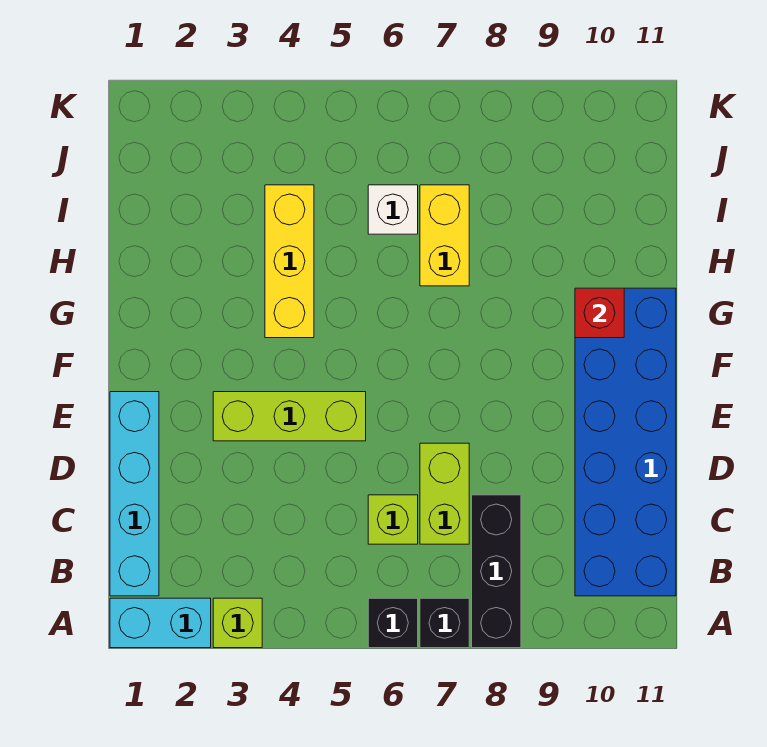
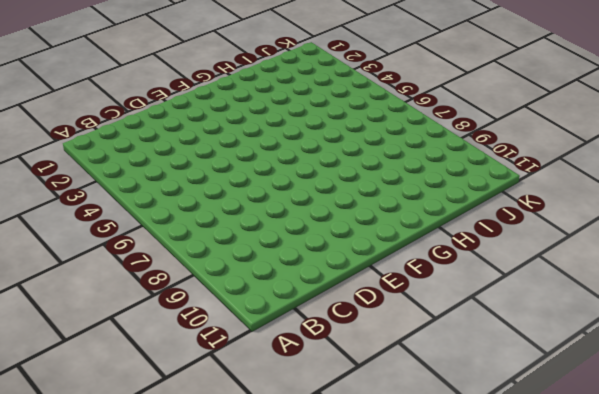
none -> cyan brick A1:A2 level 1
none -> lime brick A3 level 1
none -> black brick A6 level 1

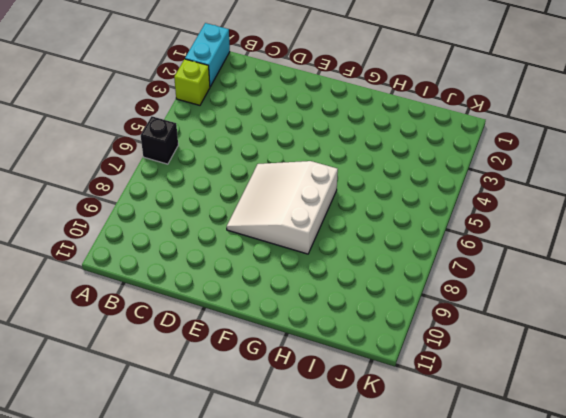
white slope E6:G8 level 1 top G -> none
none -> black brick A7 level 1
none -> black brick A8:C8 level 1
none -> cyan brick B1:E1 level 1

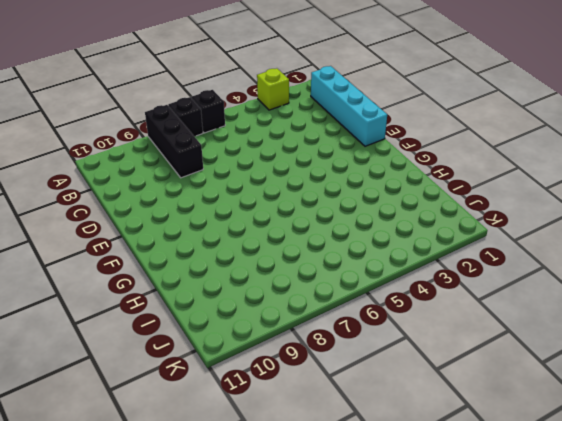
none -> cyan brick A1:A2 level 1
none -> blue brick B10:G11 level 1
none -> lime brick C6 level 1

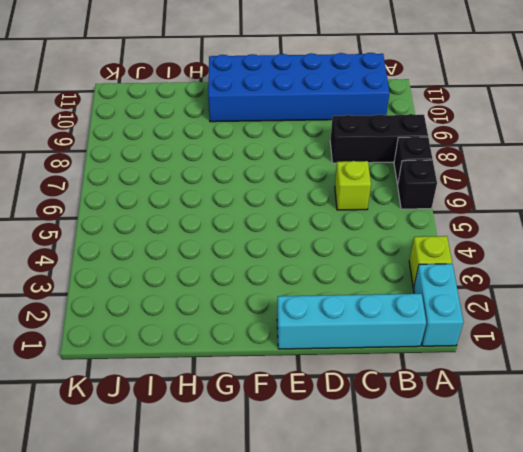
none -> lime brick C7:D7 level 1
none -> lime brick E3:E5 level 1
none -> yellow brick G4:I4 level 1

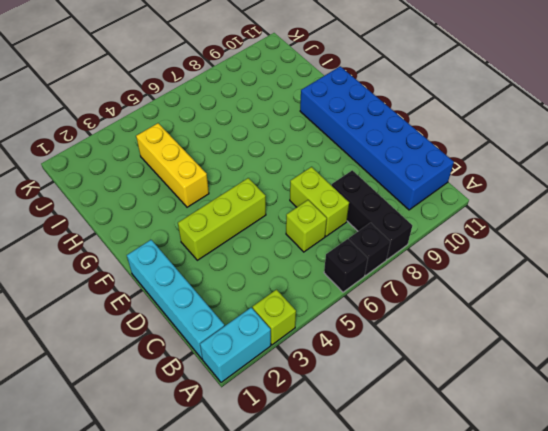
none -> yellow brick H7:I7 level 1
none -> white brick I6 level 1
none -> red brick G10 level 2

